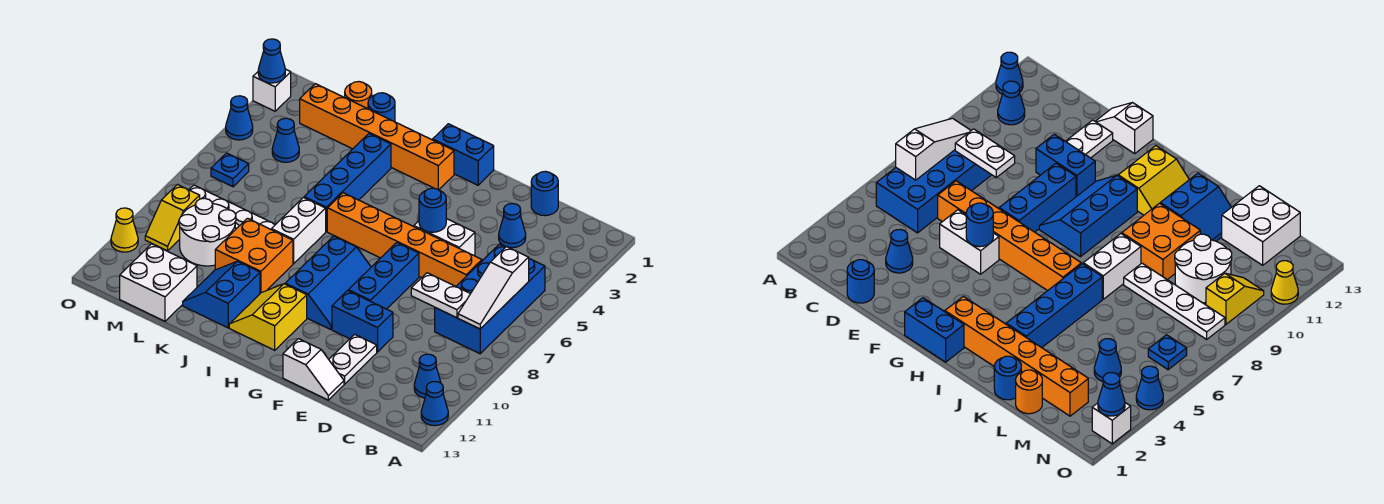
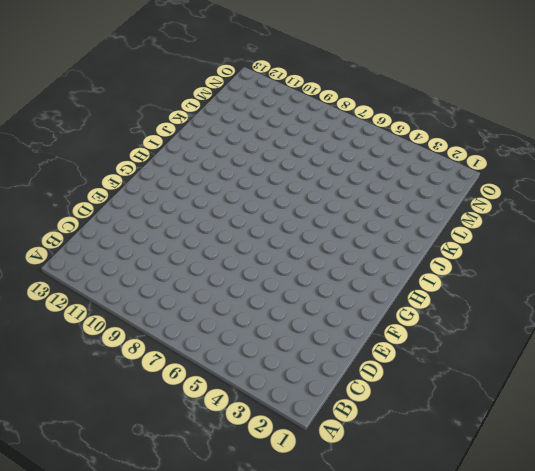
none -> blue cone A12 level 1
none -> blue brick B5:C8 level 1
none -> blue cone B11 level 1
none -> blue round brick D1 level 1

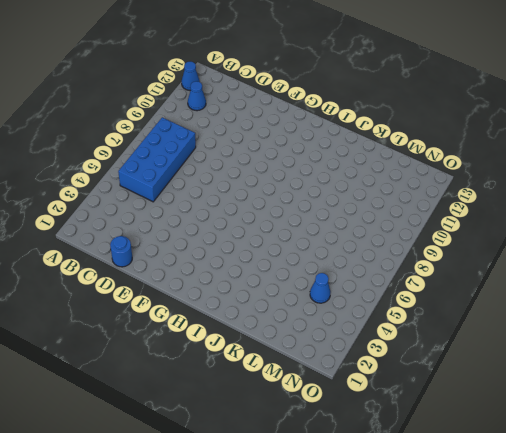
none -> blue cone D3 level 1
none -> orange brick D6:I6 level 1
none -> white brick E5:F5 level 1
none -> blue brick E10:F10 level 1

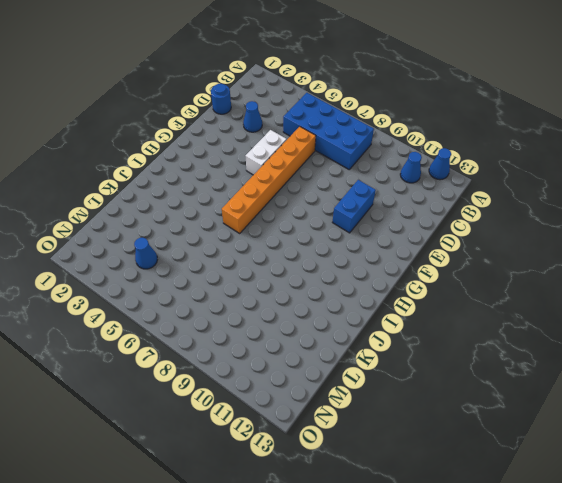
none -> white plate E11:E12 level 1
none -> white slope E13:F13 level 1 top F
none -> blue brick F7:F9 level 1
none -> blue brick G1:H1 level 1

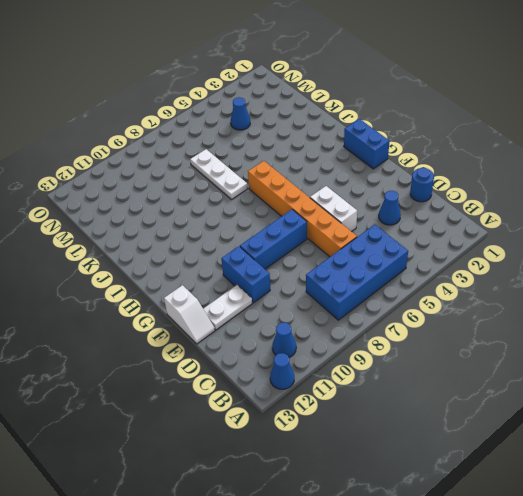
white plate J7:L7 level 1 -> white brick J7:J8 level 1
none -> blue slope G8:H10 level 1 top H
none -> orange brick H2:M2 level 1
none -> yellow slope H11:I12 level 1 top H
none -> blue brick J3:J6 level 1

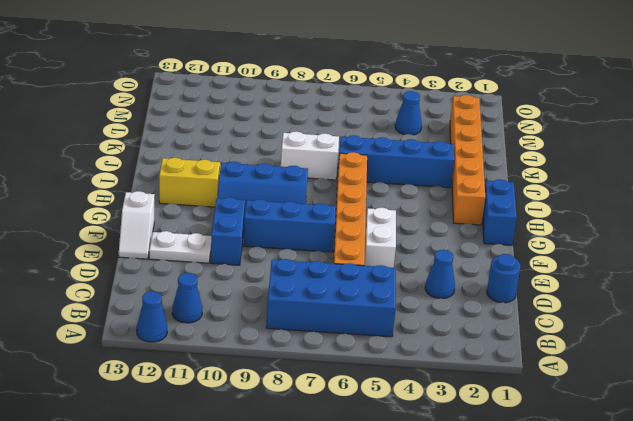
none -> orange brick J9:K10 level 1
none -> blue slope J11:K12 level 1 top J
none -> blue round brick K1 level 1
none -> white plate K8:N8 level 1

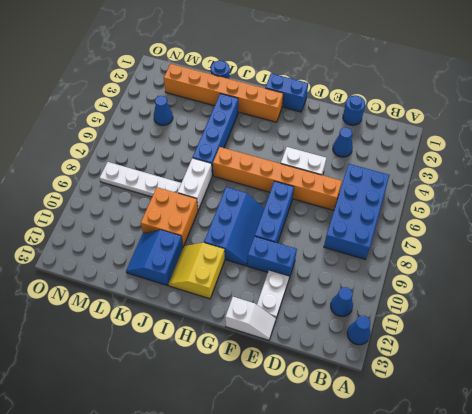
none -> orange round brick L1 level 1
none -> white round brick L9:M10 level 1
none -> white brick L12:M13 level 1
none -> blue plate N6 level 1

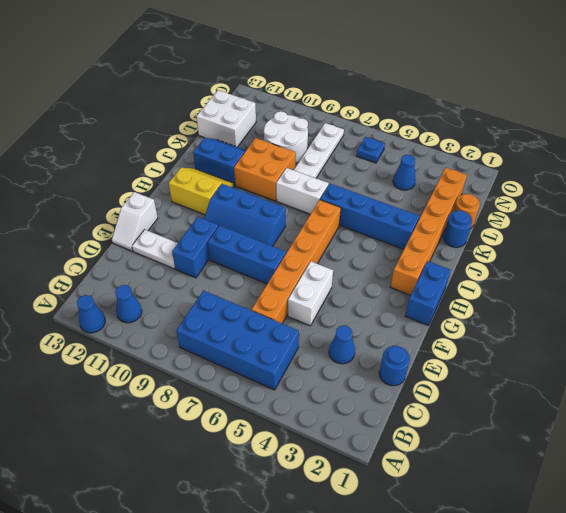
none -> yellow slope N9:N10 level 1 top 9
none -> white brick O2 level 1
none -> blue cone O4 level 1
none -> yellow cone O11 level 1

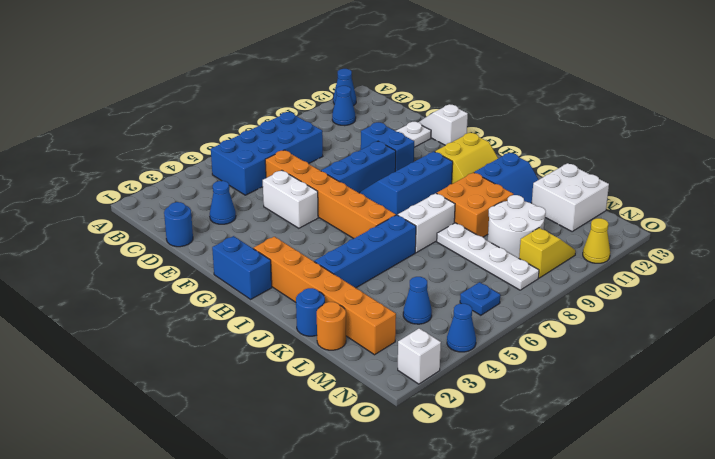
none -> white slope B6:B8 level 2 top 6
none -> white plate C8:D8 level 2
none -> blue round brick F5 level 2
none -> blue cone O2 level 2

